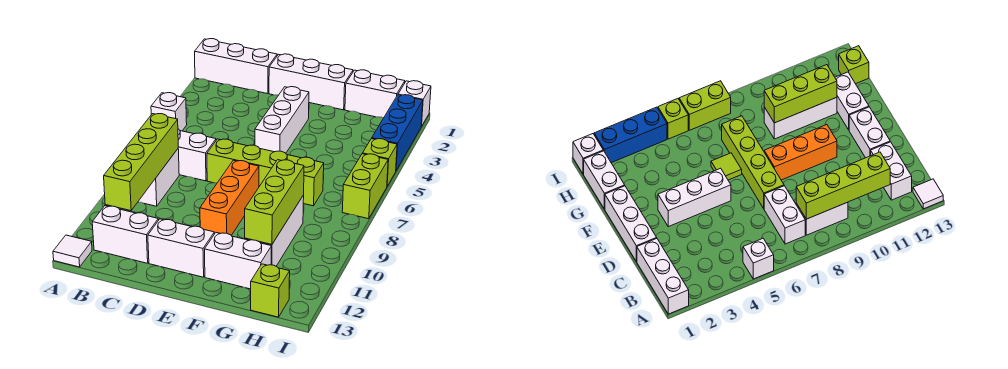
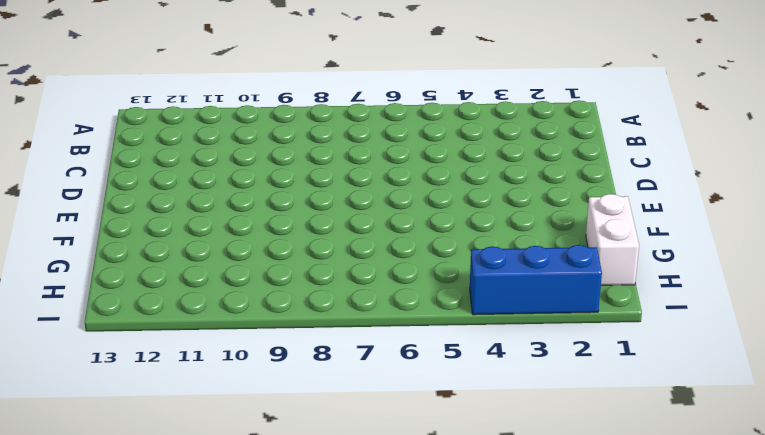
none -> white brick A1:C1 level 1
none -> white brick A5 level 1
none -> white tile A13 level 1

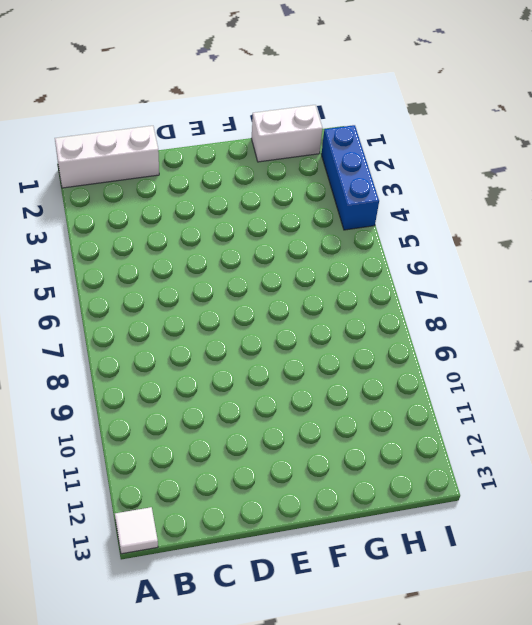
none -> white brick A5 level 1
none -> white brick B7:C7 level 1
none -> white brick B8:B9 level 1

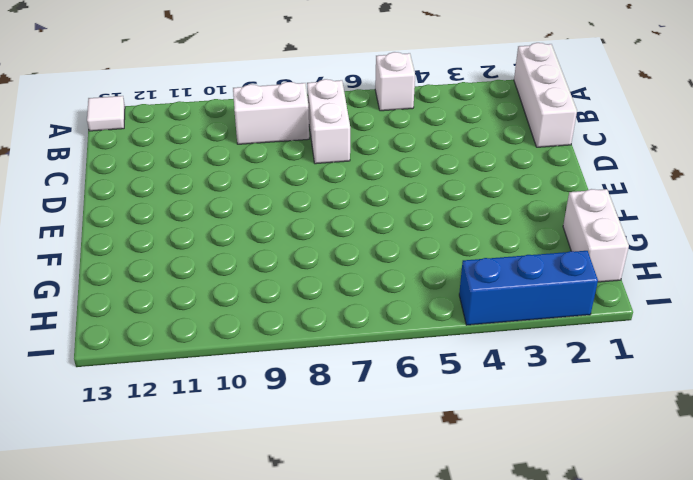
none -> white brick B12:C12 level 1
none -> white brick D1:F1 level 1
none -> lime brick D7:G7 level 1

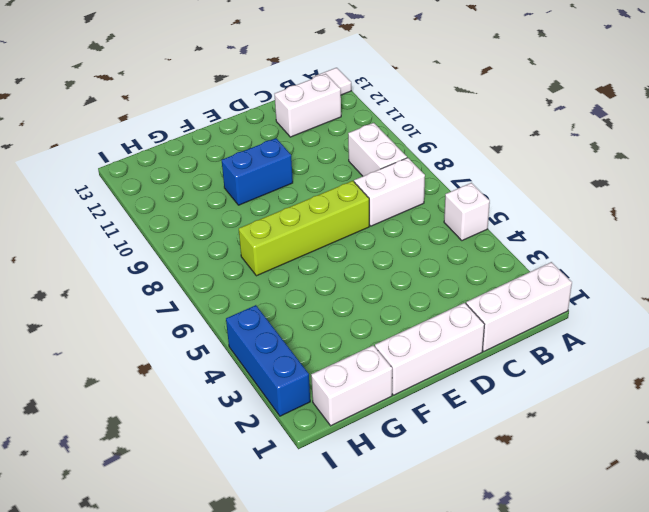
blue brick E10:F10 level 1 -> orange brick E8:E10 level 1
none -> white brick D12:E12 level 1
none -> white brick E3:E5 level 1
none -> lime tile F6 level 1

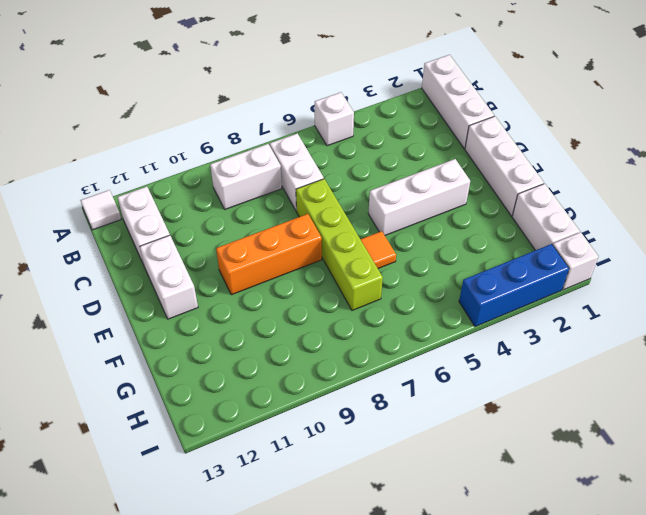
orange tile F6 level 1 -> lime tile F6 level 1
none -> white brick F12:G12 level 1
none -> white brick G9:G11 level 1
none -> lime brick H13 level 1

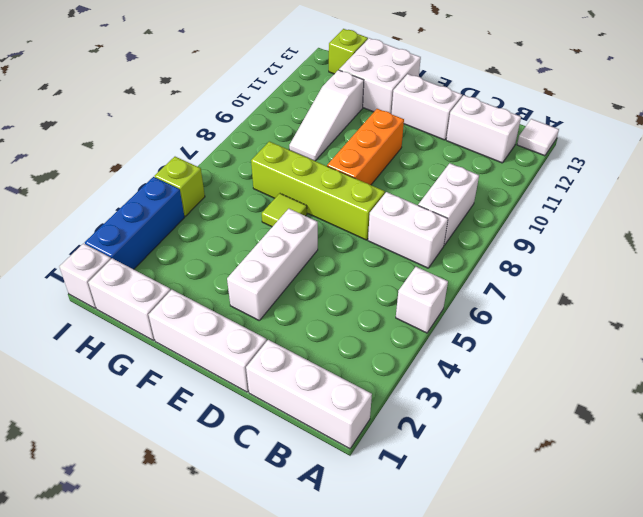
white brick F12:G13 level 1 -> white brick F12:G12 level 1
white slope G9:G11 level 1 top 11 -> white brick G9:G11 level 1
none -> lime brick I6:I7 level 1
none -> lime brick B8:B11 level 2
none -> lime brick G9:G11 level 2

